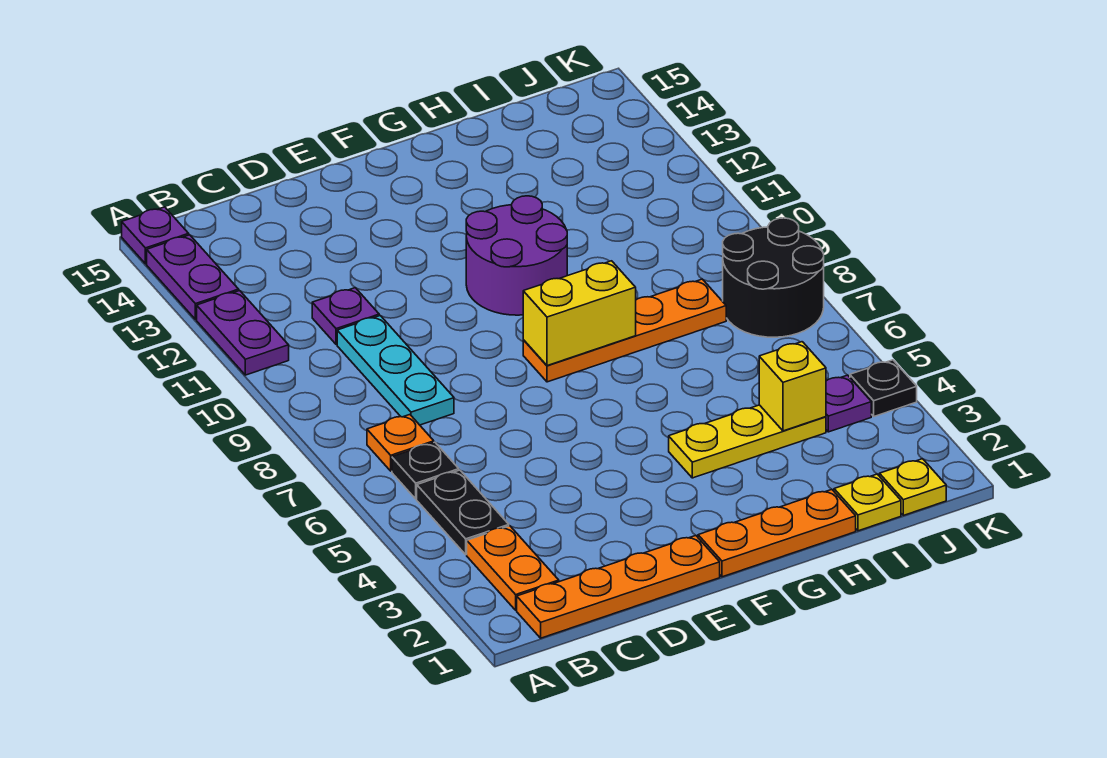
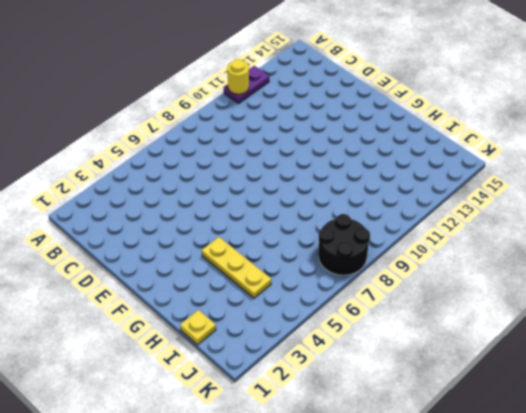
yellow round brick A11 level 2 -> none
none -> purple plate A13:A14 level 1
none -> purple plate A15 level 1
none -> orange plate B1:E1 level 1

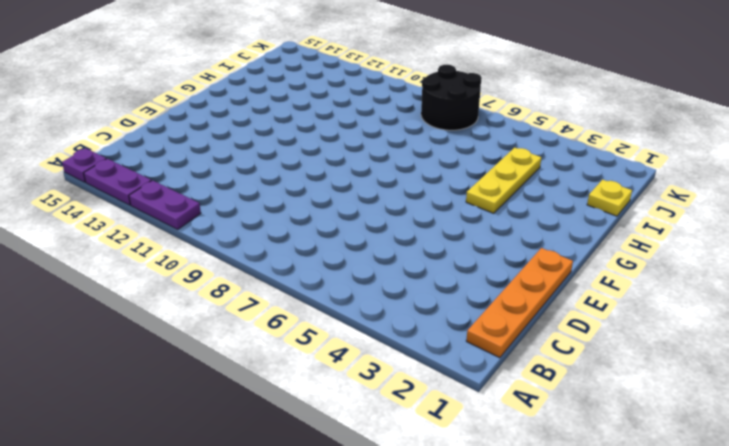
none -> orange plate B2:B3 level 1
none -> black plate B4:B5 level 1
none -> black plate B6 level 1

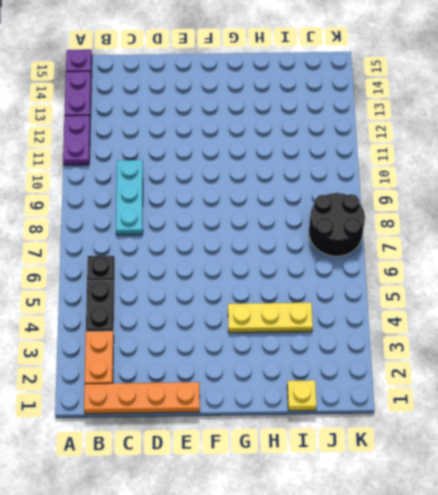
none -> orange plate B7 level 1
none -> purple plate C11 level 1
none -> orange plate F1:H1 level 1

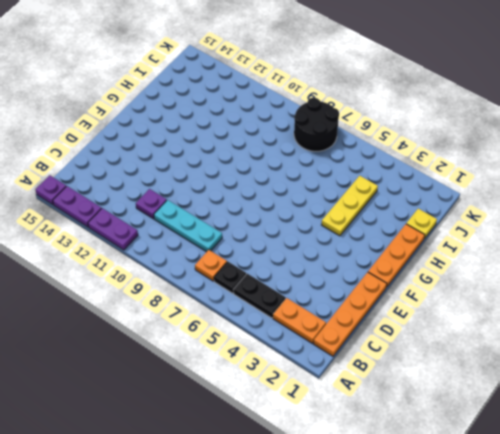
none -> orange plate F8:I8 level 1
none -> purple round brick F10:G11 level 1
none -> yellow plate J1 level 1

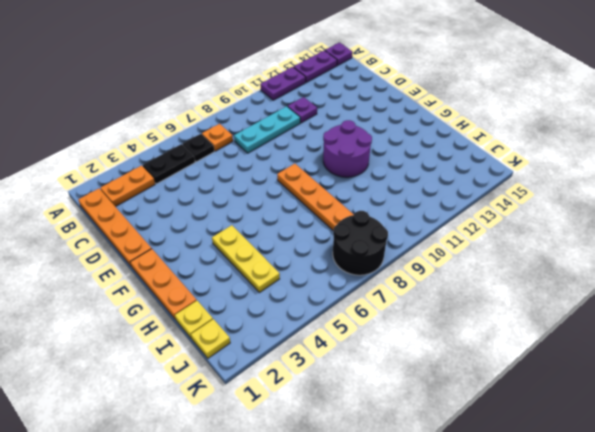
none -> purple plate J4 level 1
none -> black plate K4 level 1
none -> yellow brick F8:G8 level 2

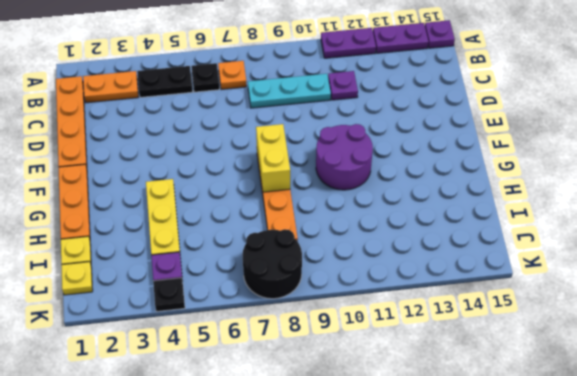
none -> yellow brick I4 level 2

